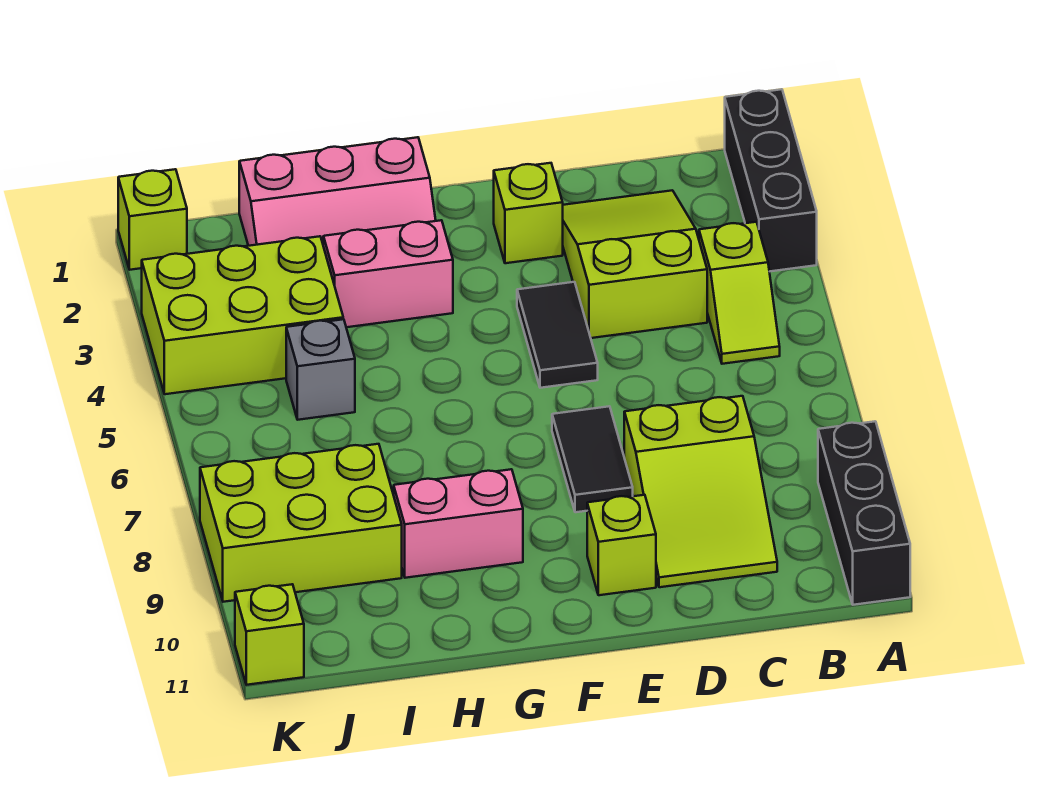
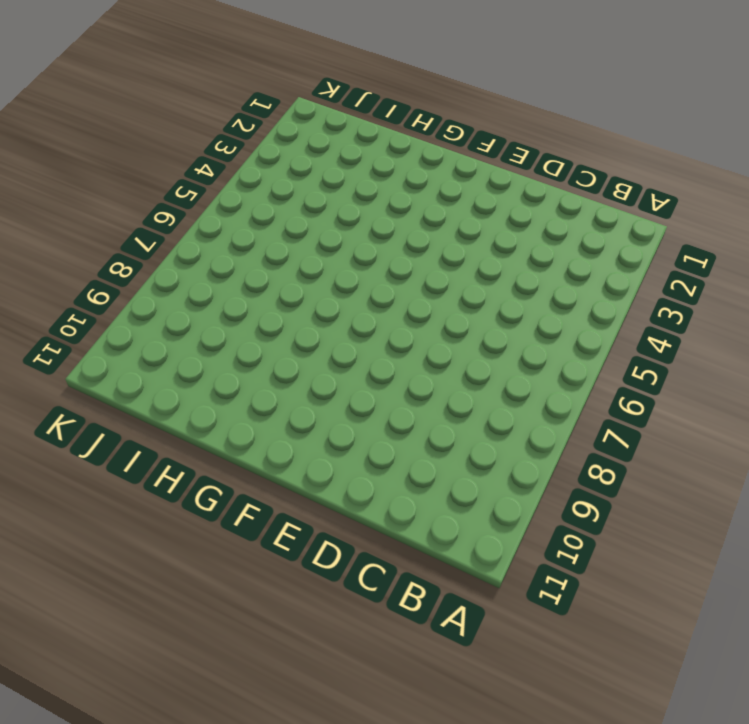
none -> black brick A1:A3 level 1
none -> black brick A9:A11 level 1
none -> lime slope B4:B5 level 1 top 4

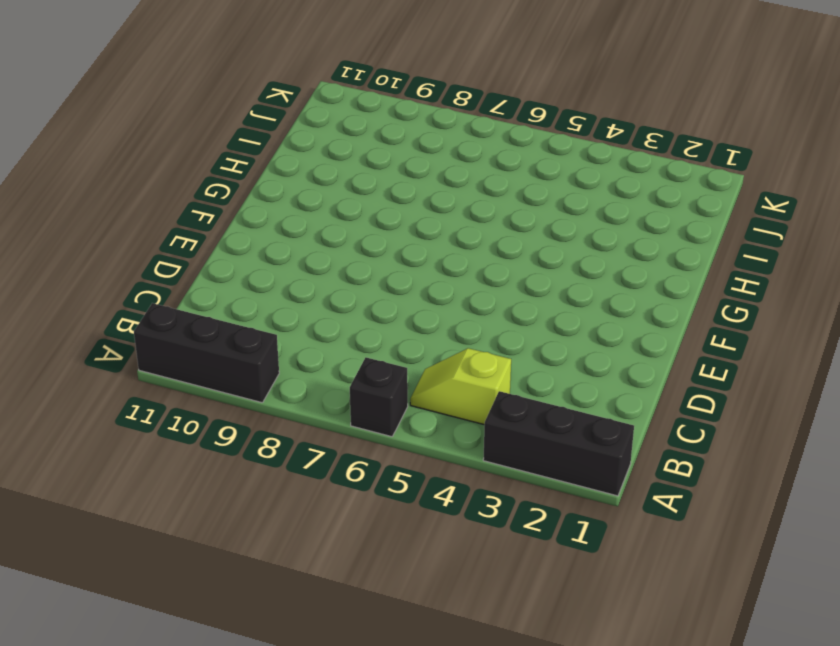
black brick A6 level 1 -> none
none -> lime slope C2:D4 level 1 top 4
none -> lime slope C8:D10 level 1 top 8
none -> lime brick E2 level 1

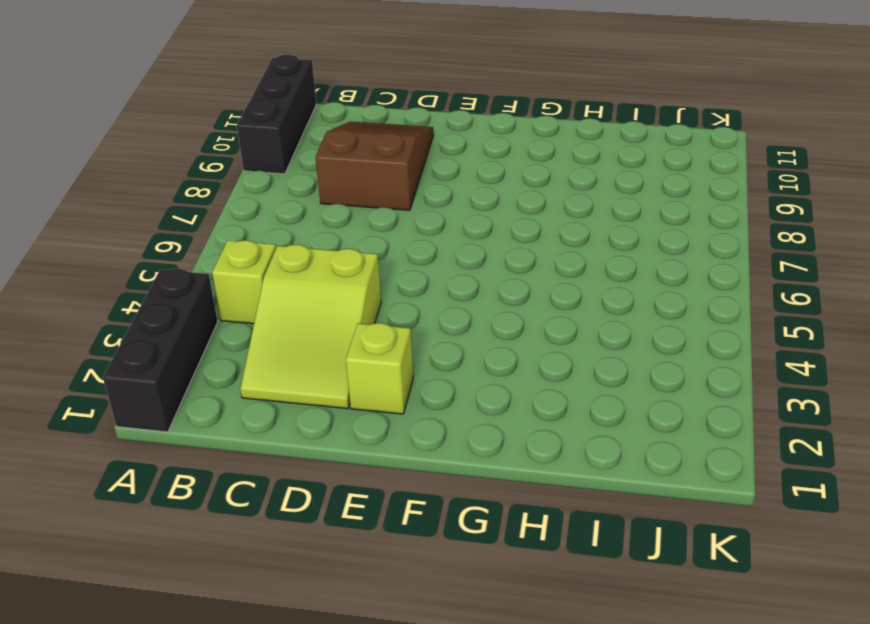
brown slope C8:D10 level 1 top 8 -> lime slope C8:D10 level 1 top 8
none -> black tile E4:E5 level 1
none -> black tile E7:E8 level 1
none -> lime brick E10 level 1

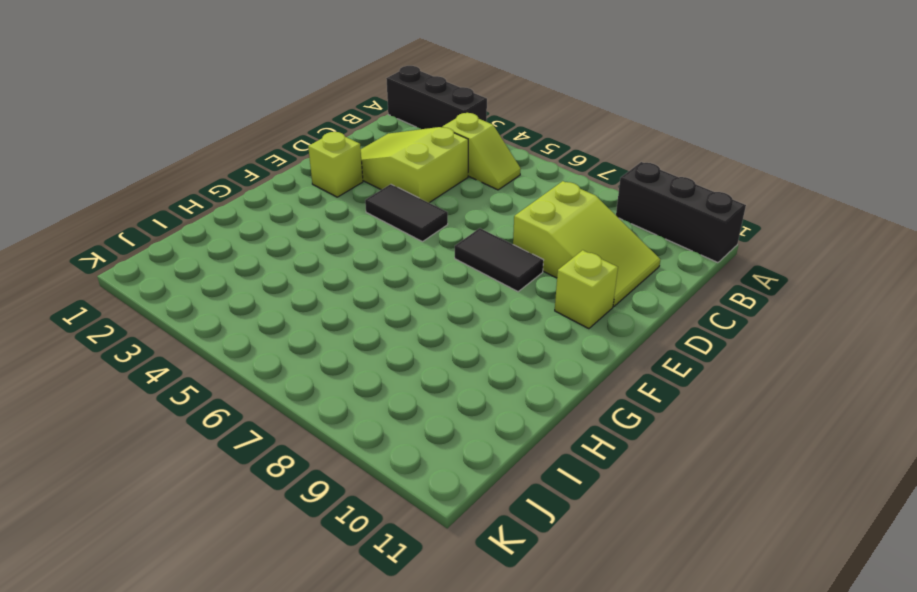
none -> pink slope G1:I2 level 1 top 1
none -> pink brick G3:H3 level 1
none -> pink brick G9:H9 level 1

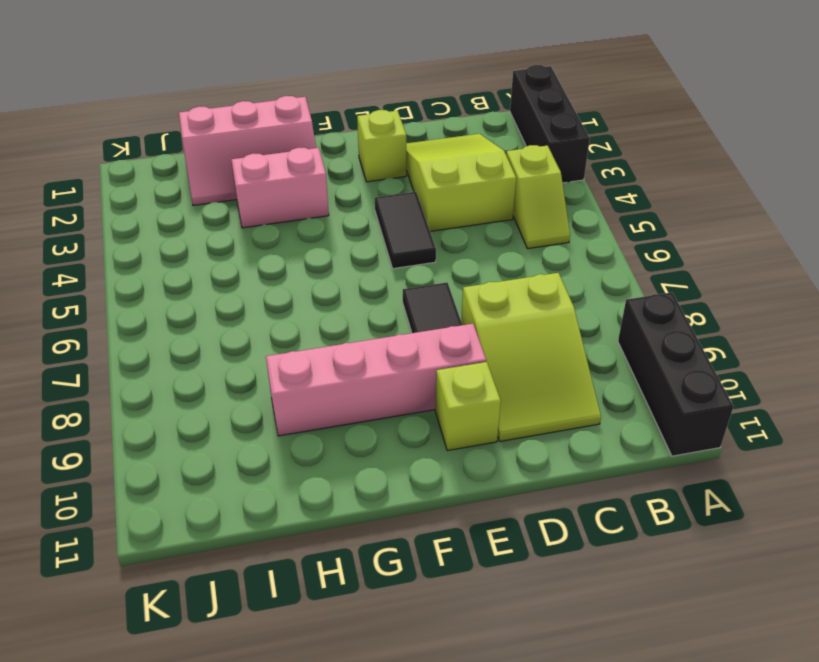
pink brick E9:H9 level 1 -> pink brick G9:H9 level 1
none -> lime brick I3:K4 level 1
none -> grey brick I5 level 1
none -> lime brick I8:K9 level 1

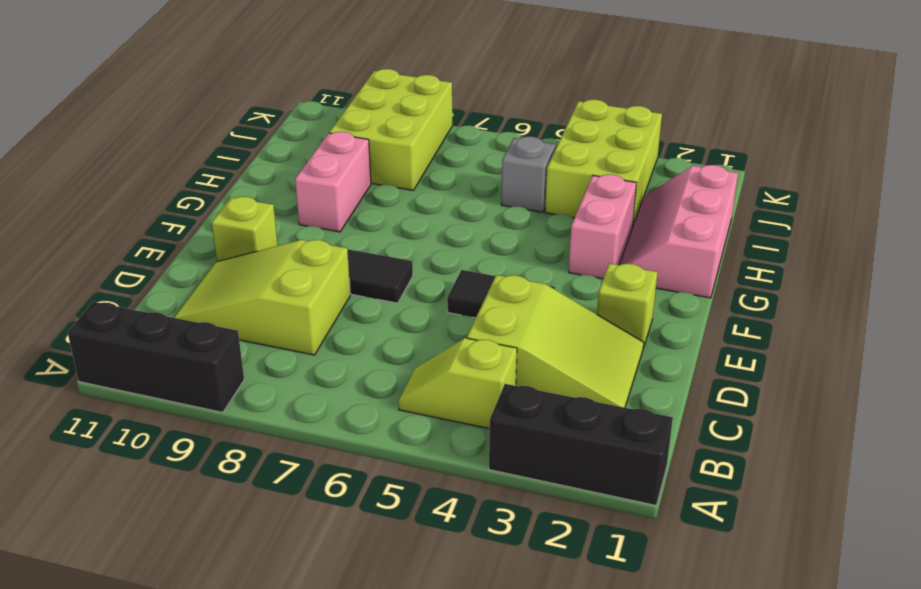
none -> lime brick K1 level 1
none -> lime brick K11 level 1

